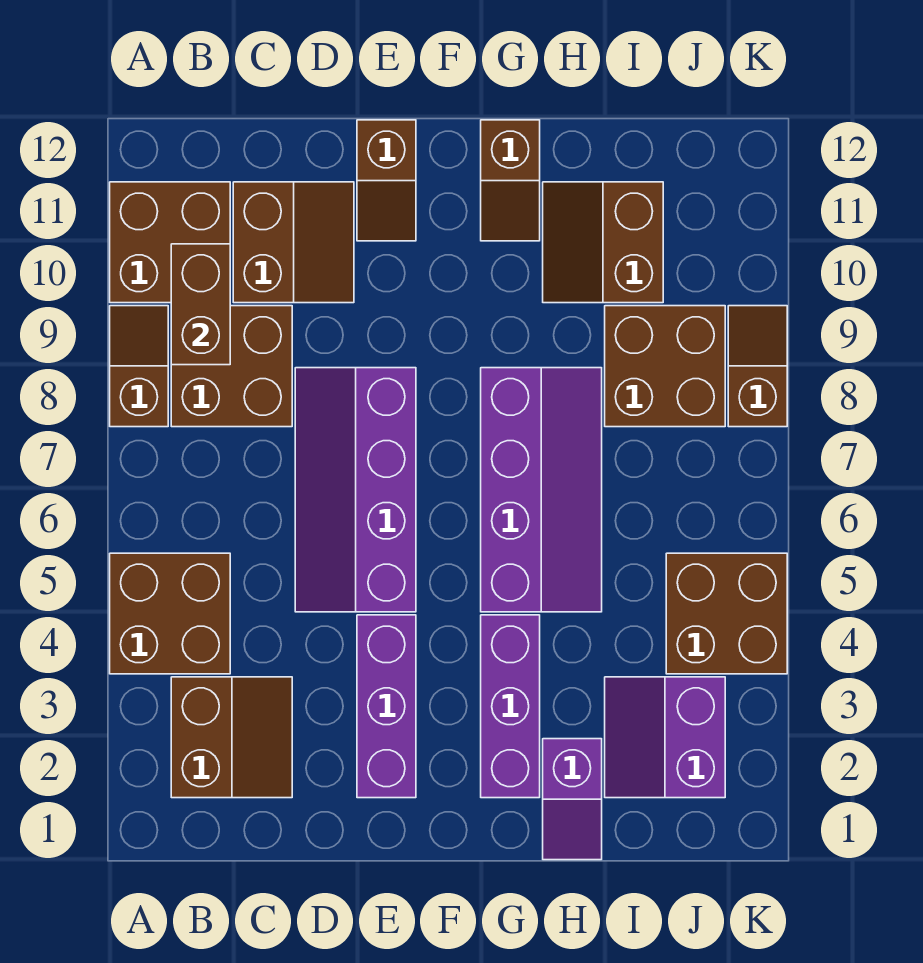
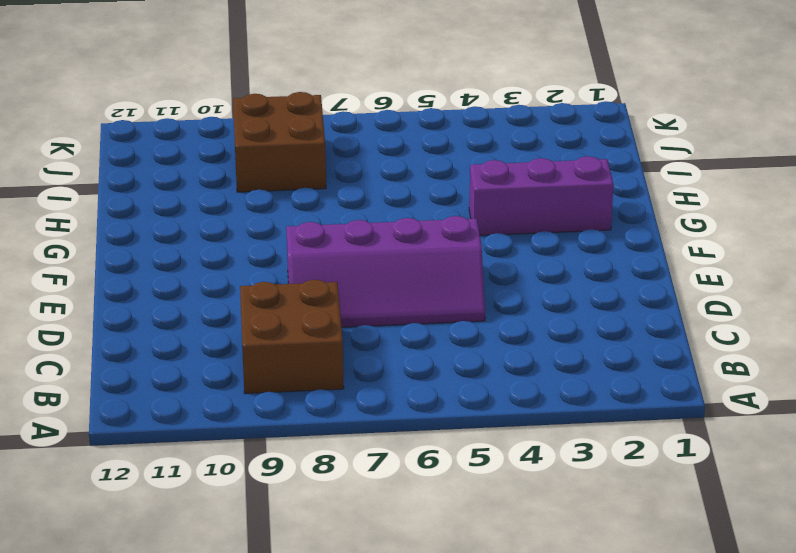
none -> brown brick A4:B5 level 1
none -> brown slope A8:A9 level 1 top 8
none -> brown brick A10:B11 level 1

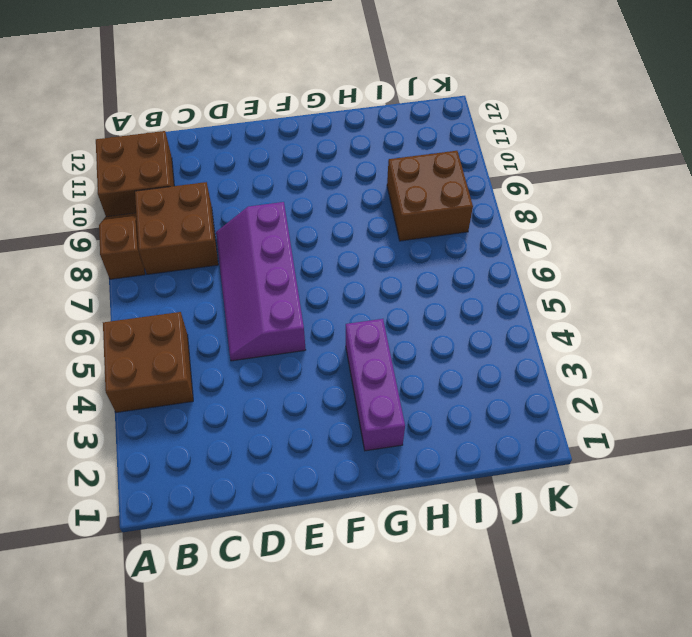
none -> brown slope B2:C3 level 1 top B
none -> brown slope C10:D11 level 1 top C
none -> purple brick E2:E4 level 1

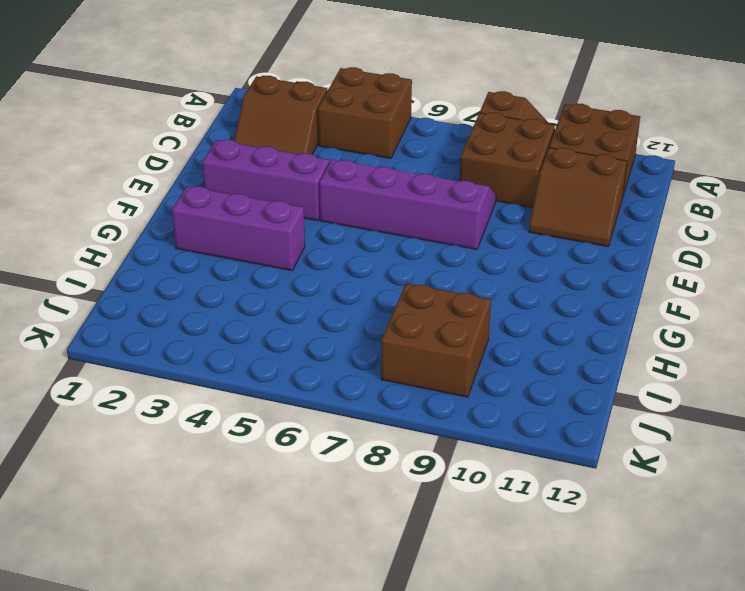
none -> brown slope E11:E12 level 1 top 12
none -> purple slope G5:H8 level 1 top G
none -> brown slope G11:G12 level 1 top 12

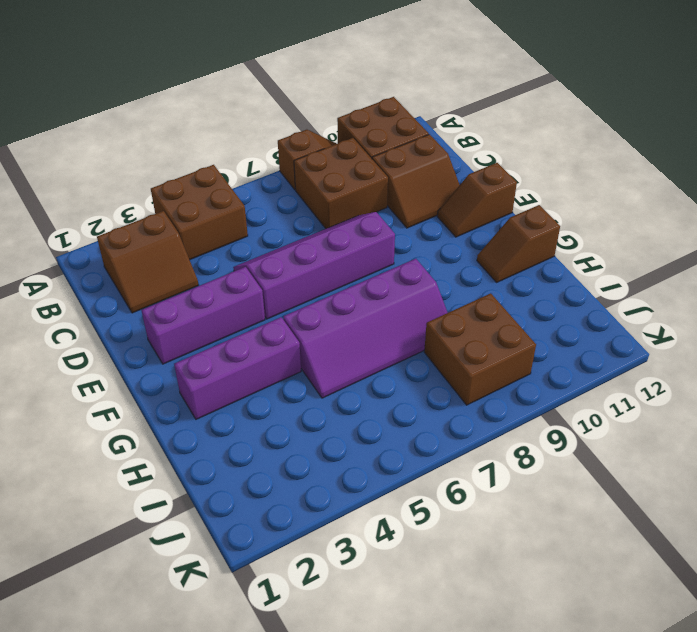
none -> purple slope H1:H2 level 1 top 2
none -> brown slope H10:I11 level 1 top I
none -> purple slope I2:J3 level 1 top J

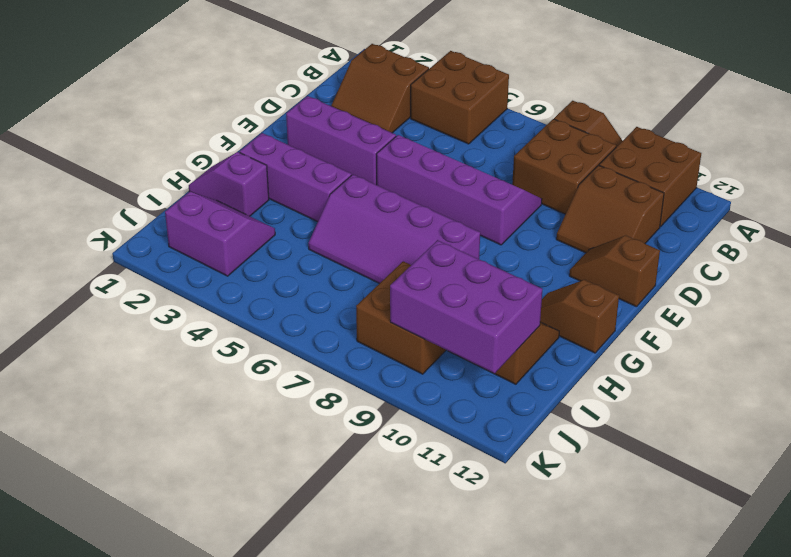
purple brick I9:J11 level 2 -> none
none -> brown brick J4:K5 level 1
none -> brown slope K8:K9 level 1 top 8
none -> brown brick B9:B10 level 2

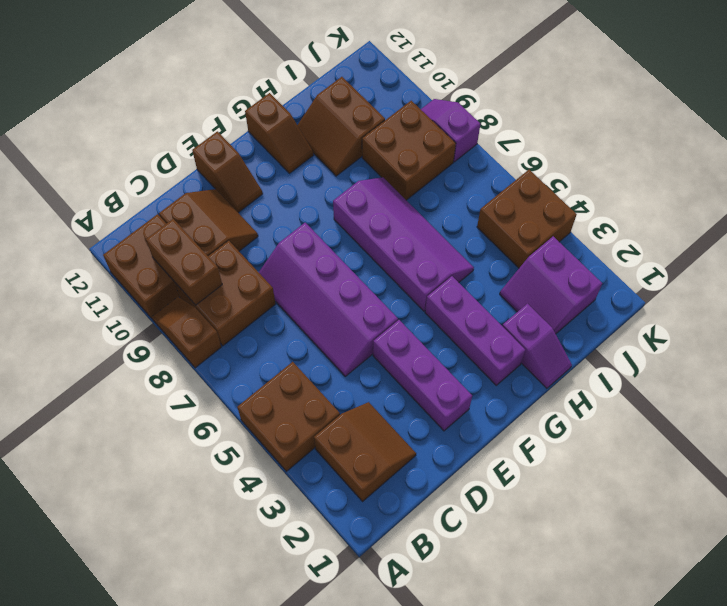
purple slope K8:K9 level 1 top 8 -> brown slope K8:K9 level 1 top 8

